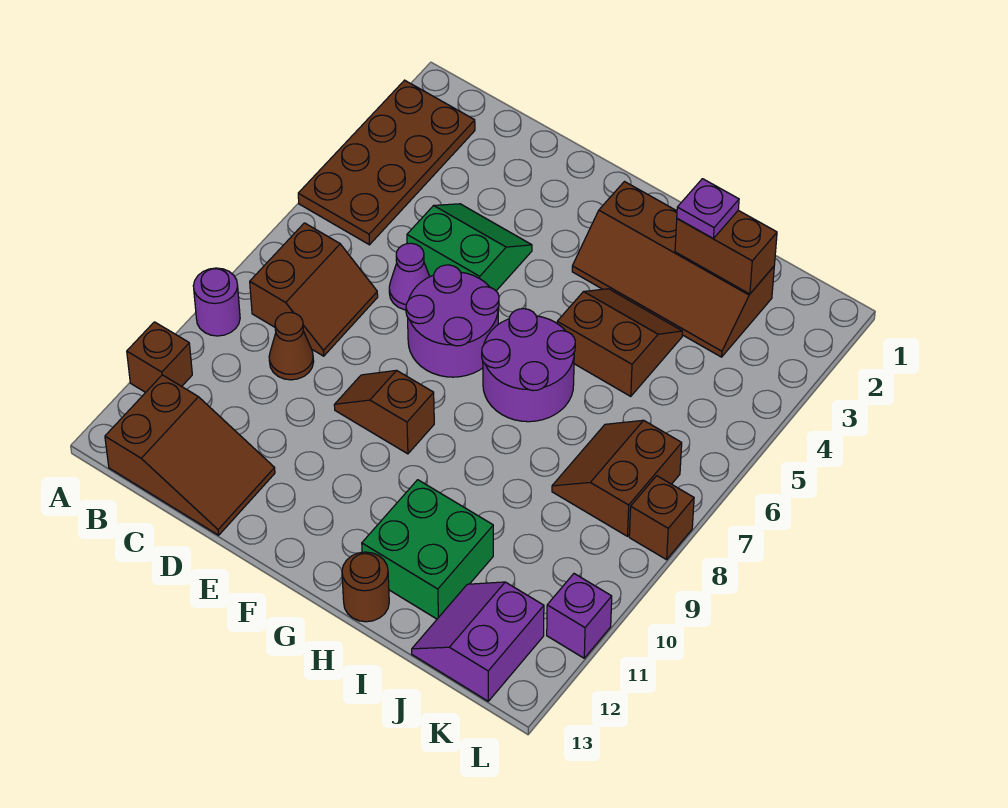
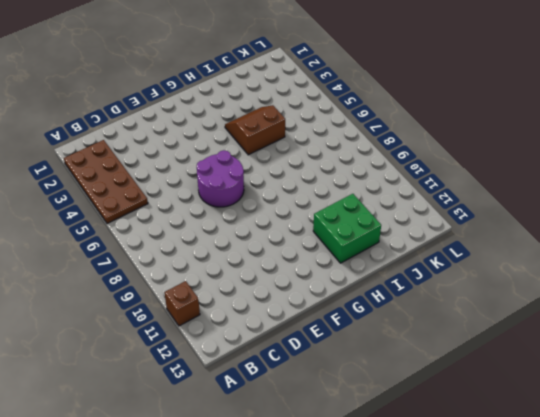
none -> purple round brick A9 level 1
none -> brown slope B7:C8 level 1 top B
none -> brown slope B12:D13 level 1 top B

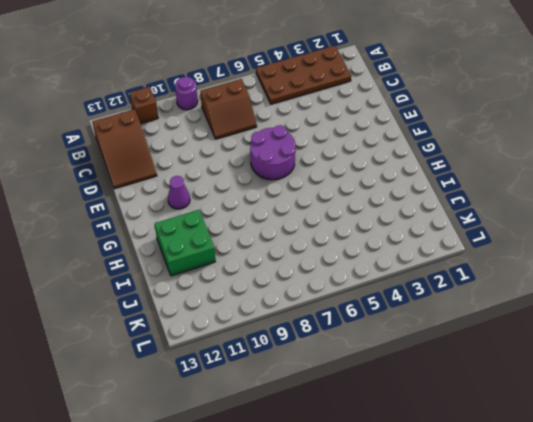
purple cone F11 level 1 -> purple cone D6 level 1
none -> brown cone C9 level 1
none -> green slope D4:E5 level 1 top 5
none -> brown slope E9:F9 level 1 top F

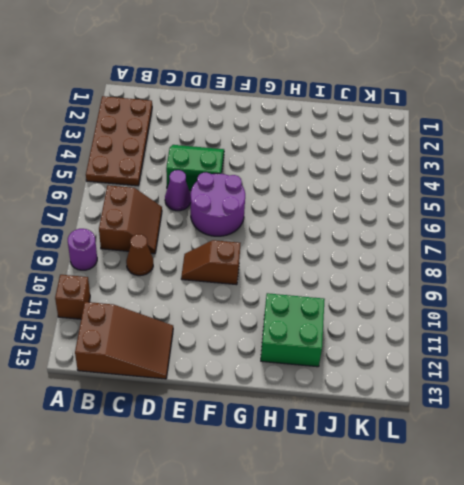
none -> brown slope G2:J3 level 1 top 2
none -> purple round brick G6:H7 level 1
none -> brown slope H4:I5 level 1 top 5

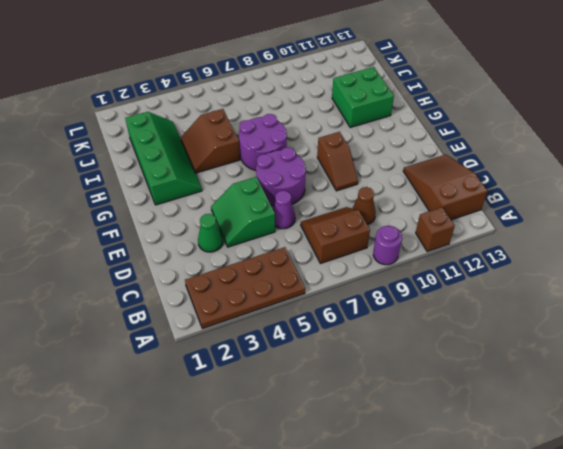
green cone D3 level 1 -> none
green slope G2:J3 level 1 top 2 -> brown slope G2:J3 level 1 top 2
none -> brown round brick H13 level 1
none -> brown slope J7:K8 level 1 top K
none -> purple slope J12:K13 level 1 top K

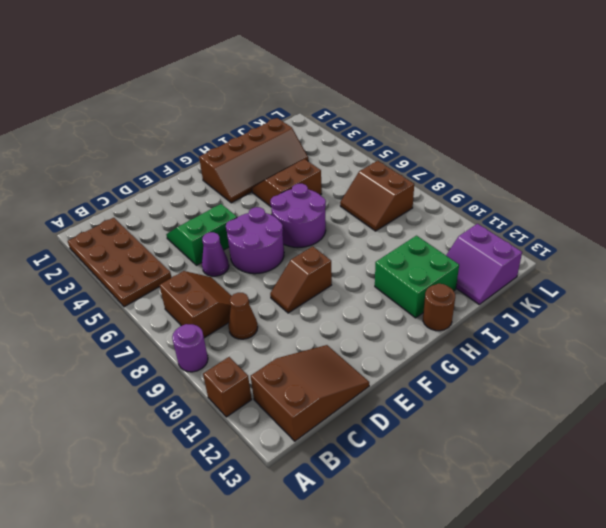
none -> brown brick L8 level 1
none -> purple brick L11 level 1
none -> brown brick I2:J2 level 2

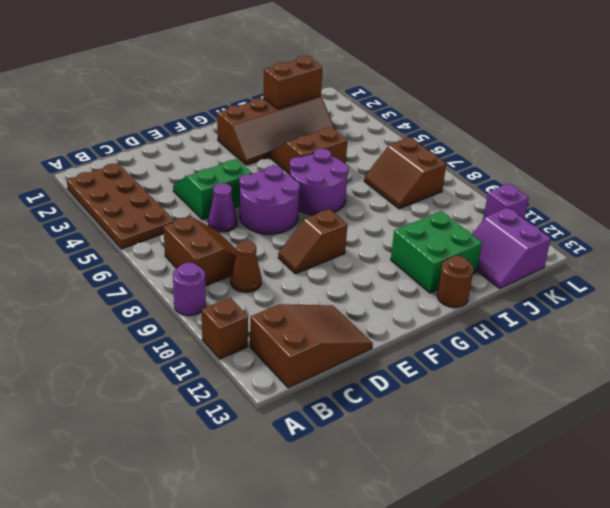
none -> brown brick L8 level 1
none -> purple plate I2 level 3

